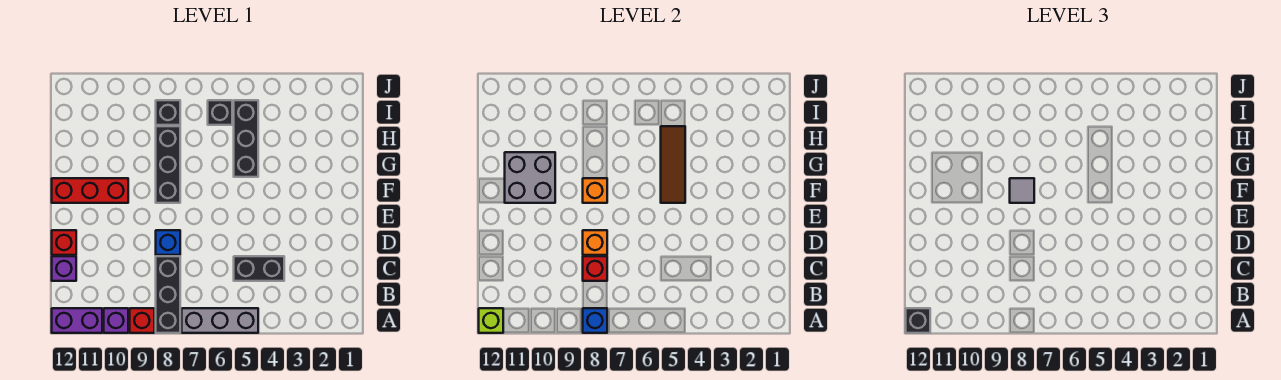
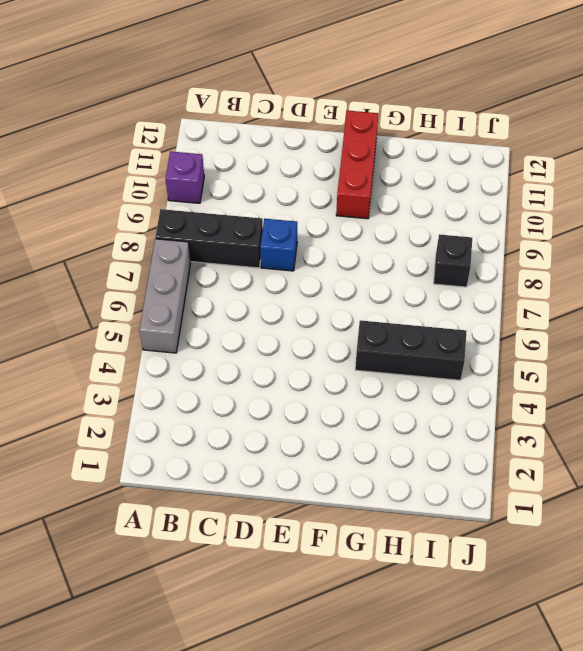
none -> red brick A9 level 1
none -> purple brick A11:A12 level 1
none -> black brick C4:C5 level 1

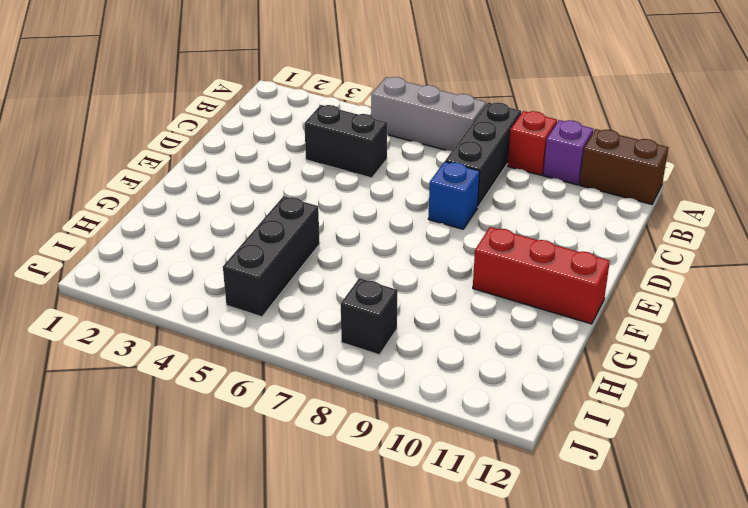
brown brick A11:A12 level 1 -> purple brick A11:A12 level 1
none -> purple brick C12 level 1
none -> red brick D12 level 1
none -> black brick F8:H8 level 1

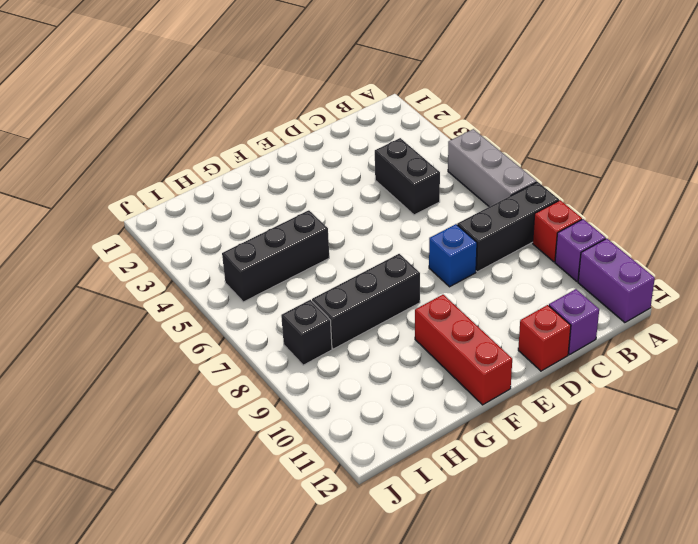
none -> black brick I6 level 1
none -> blue brick A8 level 2
none -> lime brick A12 level 2

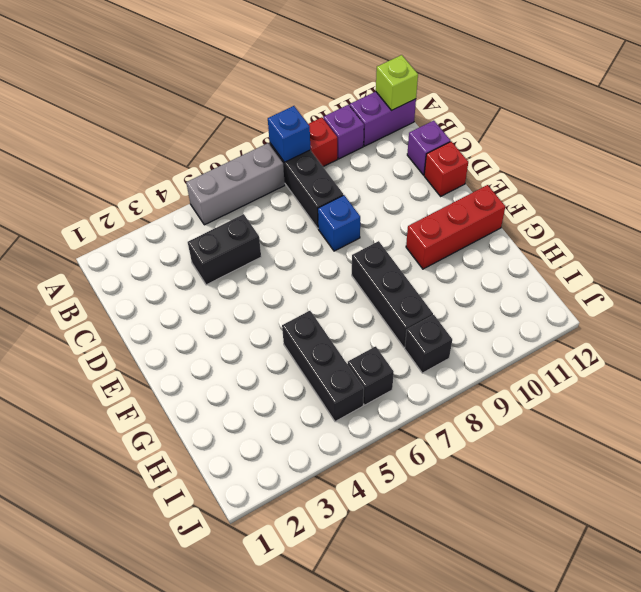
none -> red brick C8 level 2
none -> orange brick D8 level 2
none -> brown tile F5:H5 level 2

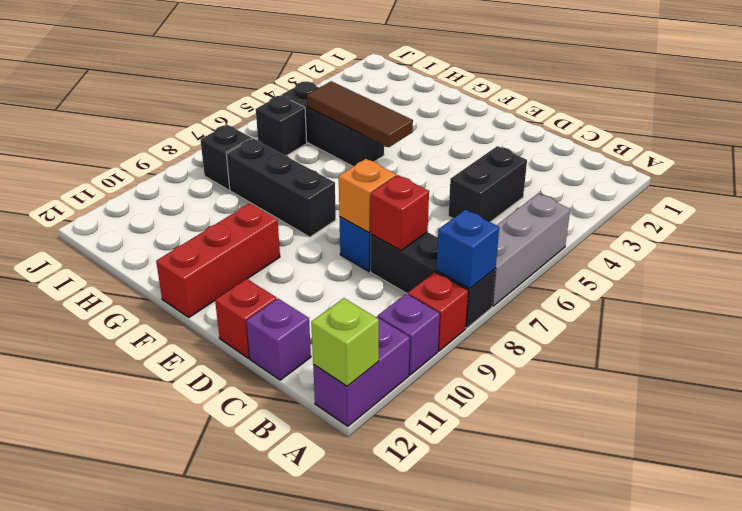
none -> orange brick F8 level 2
none -> grey brick F10:G11 level 2
none -> black brick A12 level 3

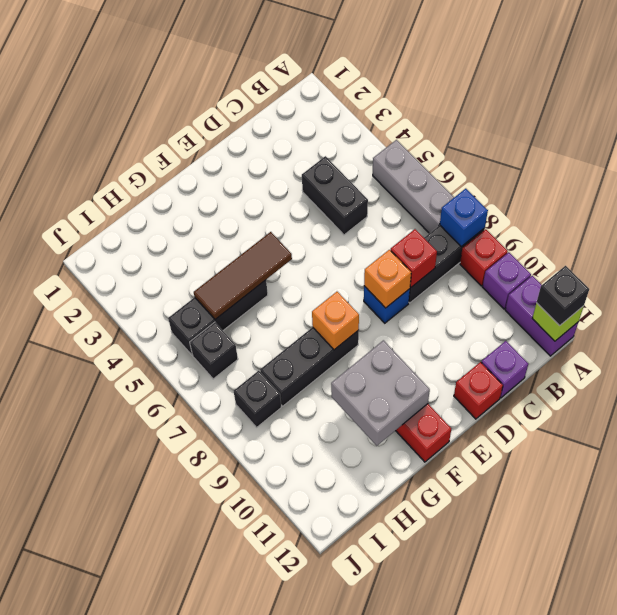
none -> grey tile F8 level 3

